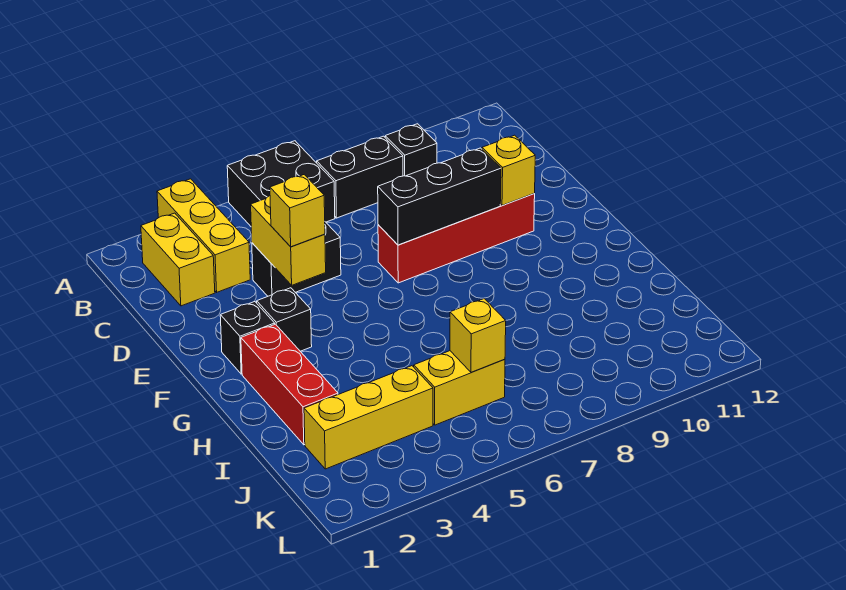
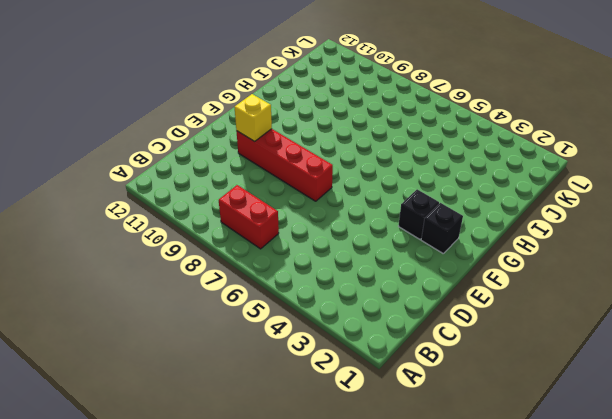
red brick B7:B8 level 1 -> black brick B7:B8 level 1
none -> yellow brick A3:C3 level 1
none -> black brick A5:B6 level 1
none -> yellow brick B2:C2 level 1

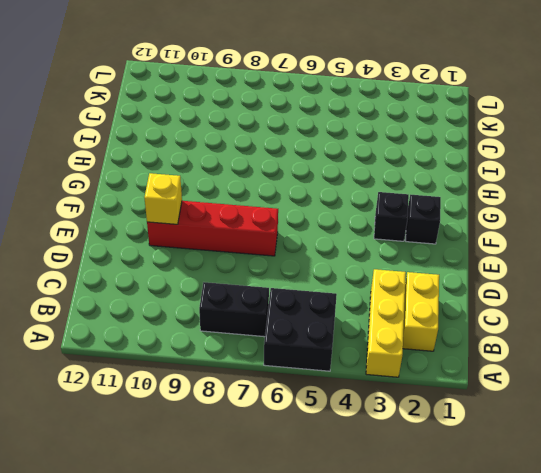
none -> black brick B9 level 1
none -> black brick D4:D5 level 1
none -> red brick G2:I2 level 1

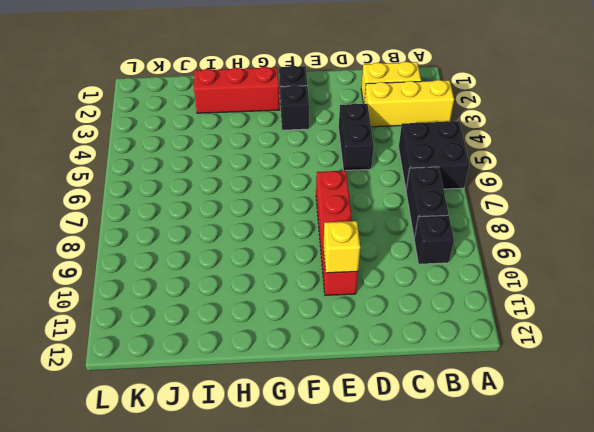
none -> yellow brick J2:J4 level 1
none -> yellow brick J5:J6 level 1
none -> yellow brick D4:E4 level 2

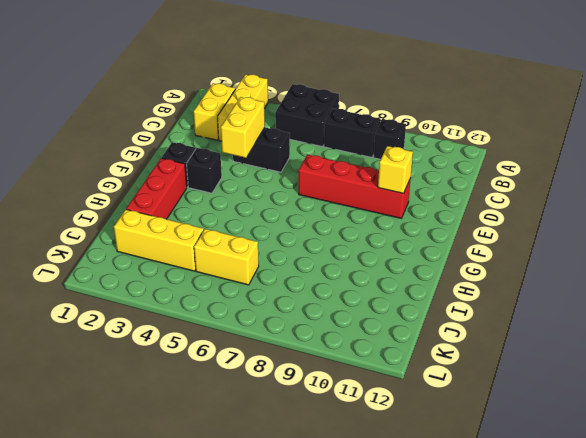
none -> black brick E7:E9 level 2
none -> yellow brick J6 level 2
none -> yellow brick E4 level 3

